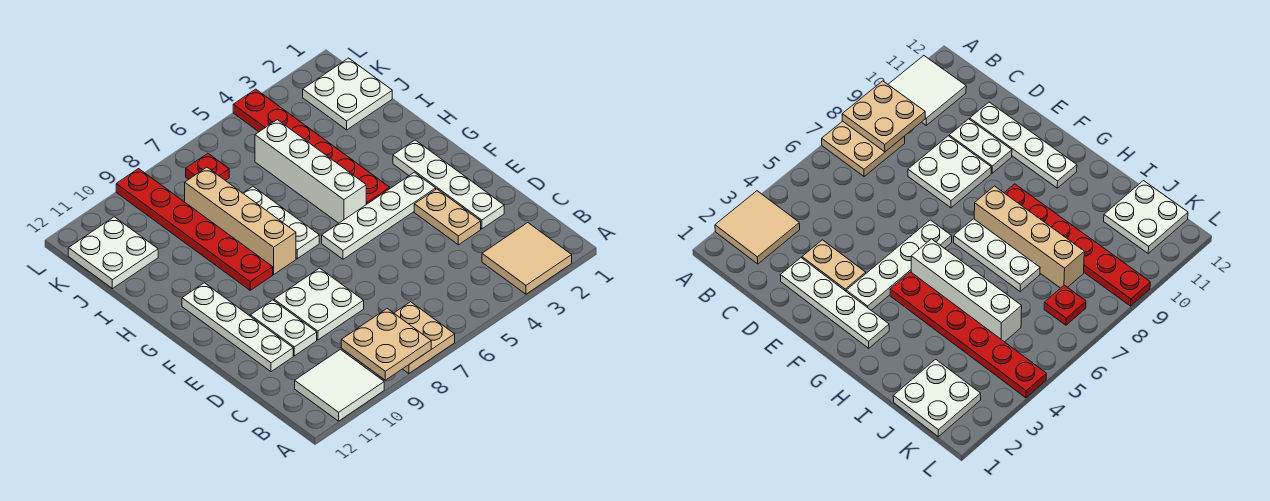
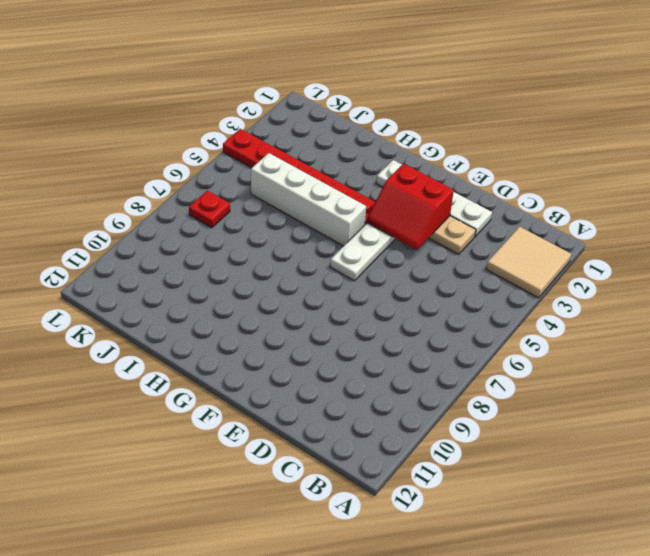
red slope E3:F4 level 2 top 3 -> none
none -> tan plate A7:B8 level 1
none -> white tile A10:B11 level 1
none -> white plate D8:E9 level 1

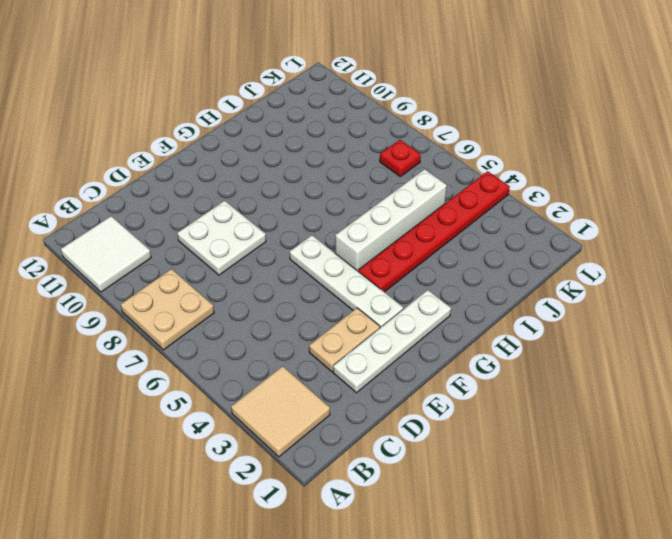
none -> white plate D10:E10 level 1
none -> white plate D11:G11 level 1
none -> white plate G7:I7 level 1

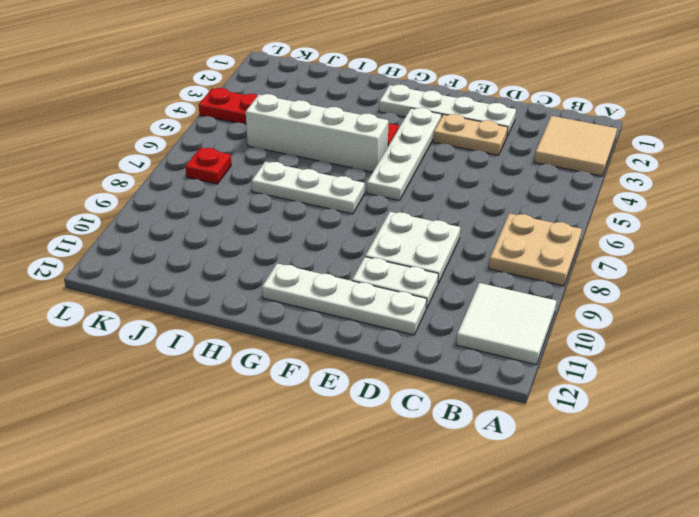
none -> tan brick G8:J8 level 1
none -> red plate G9:L9 level 1
none -> white plate J1:K2 level 1

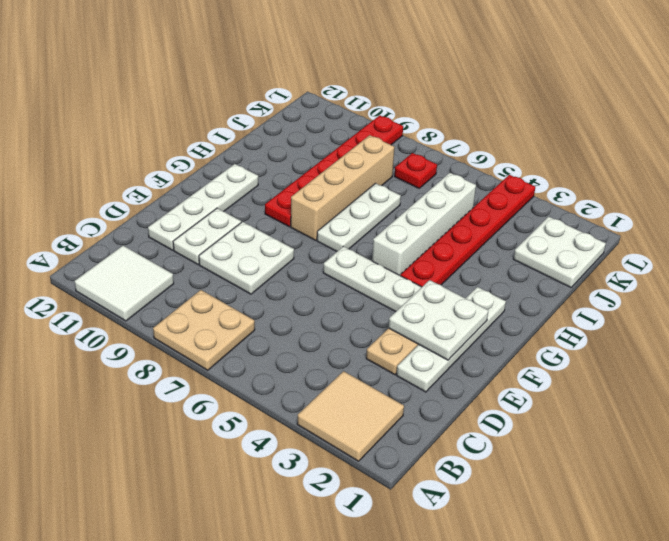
white plate E2:F3 level 2 -> white plate J11:K12 level 1
none -> tan plate A8:B9 level 2

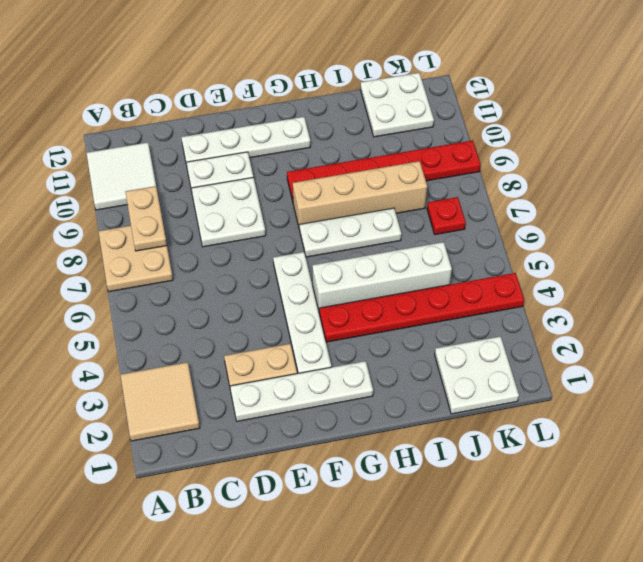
tan plate B8:B9 level 2 -> tan plate A8:B9 level 2

